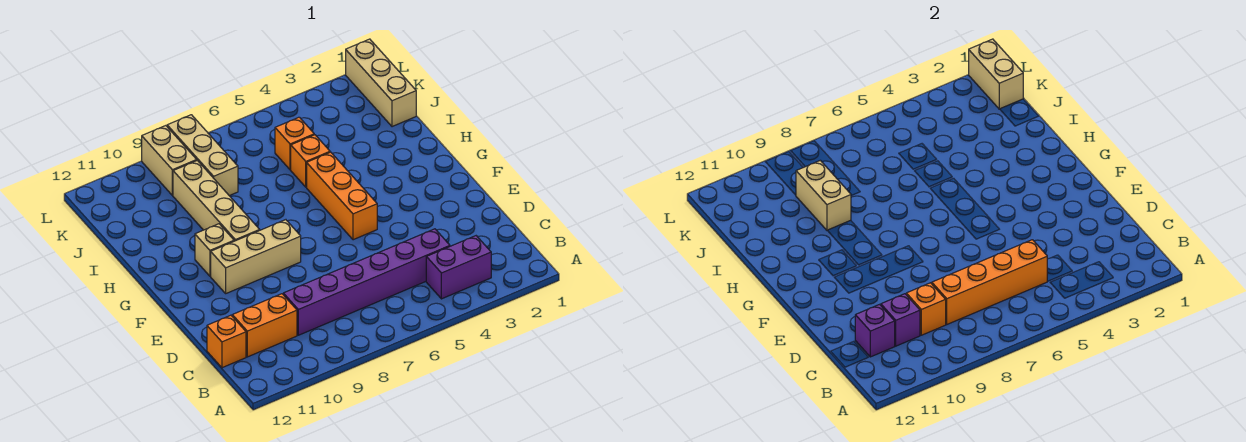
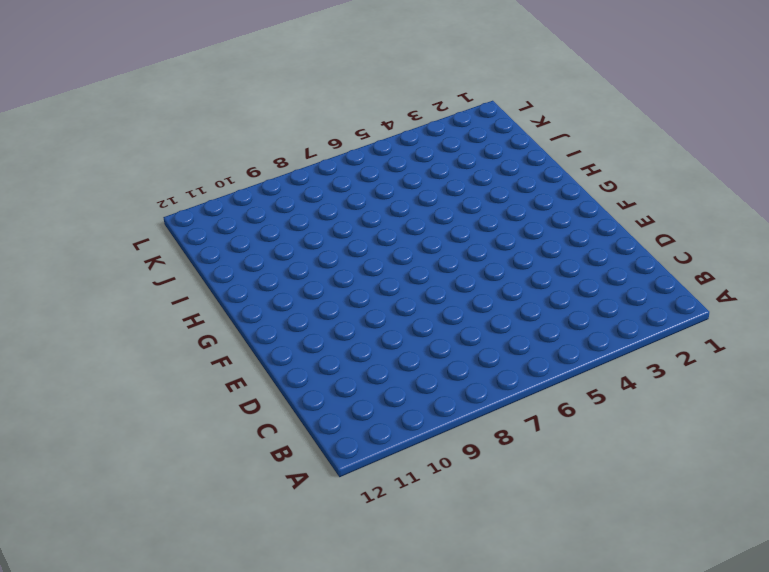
none -> purple brick B3:B4 level 1
none -> purple brick C4:C9 level 1
none -> orange brick C10:C11 level 1

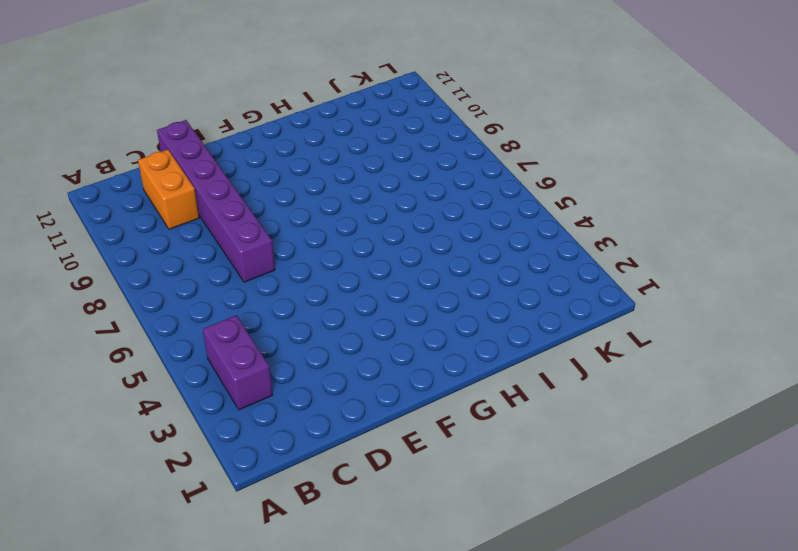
purple brick D7:D12 level 1 -> purple brick C4:C9 level 1
none -> orange brick C12 level 1
none -> orange brick F5:H5 level 1
none -> tan brick F8:F10 level 1

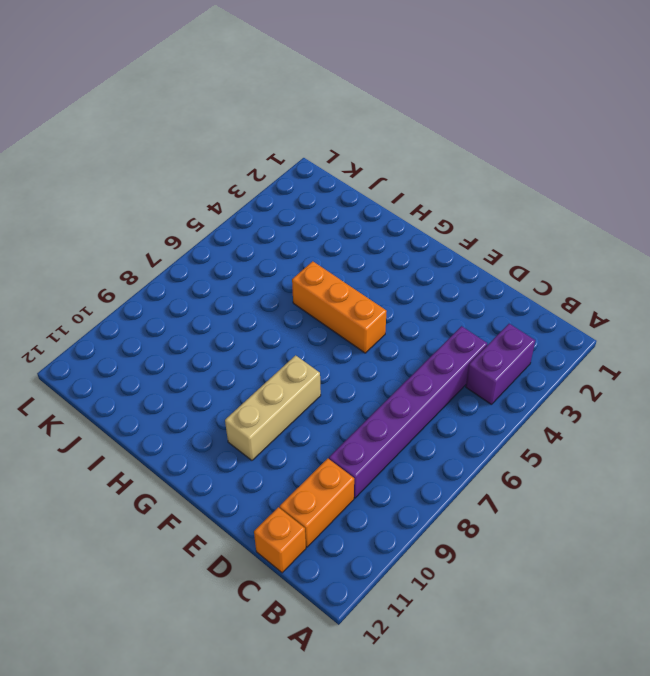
none -> tan brick G9:J9 level 1
none -> tan brick G10 level 1
none -> orange brick I5 level 1

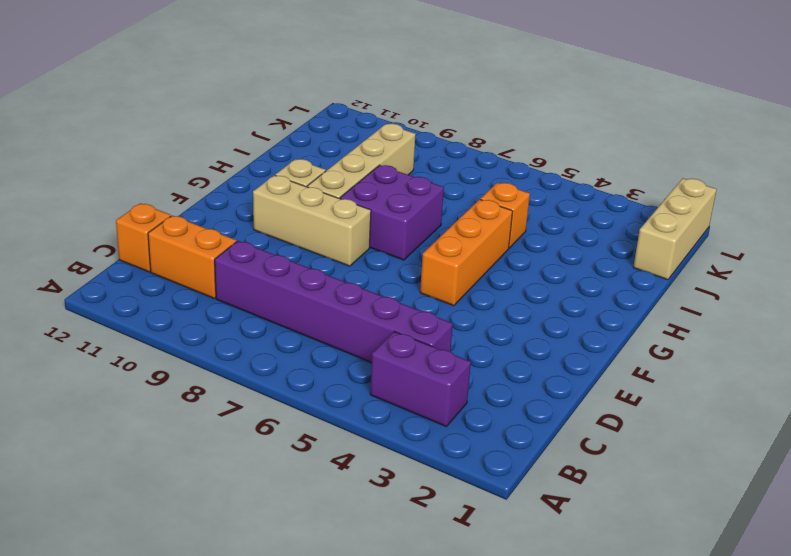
purple brick G7:H8 level 1 -> none
none -> orange brick J5 level 1
none -> tan brick J8:L8 level 1
none -> tan brick K9:L9 level 1

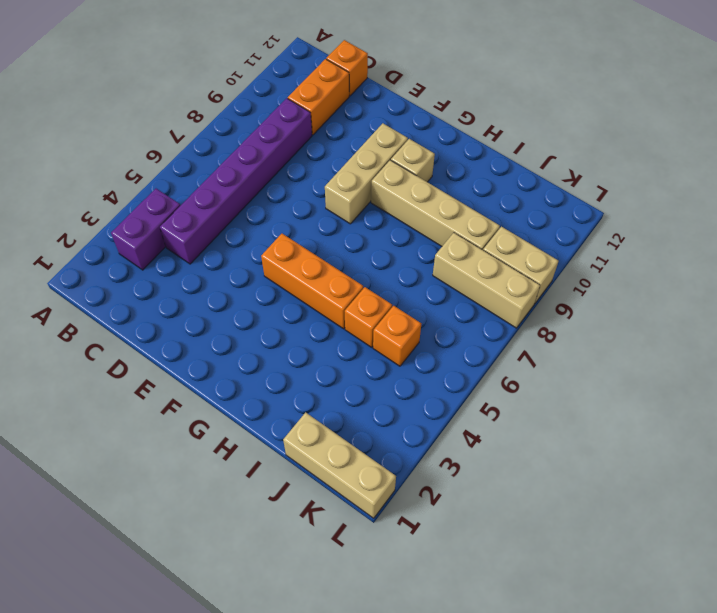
none -> orange brick C5:C8 level 2
none -> orange brick C9 level 2
none -> purple brick C10 level 2

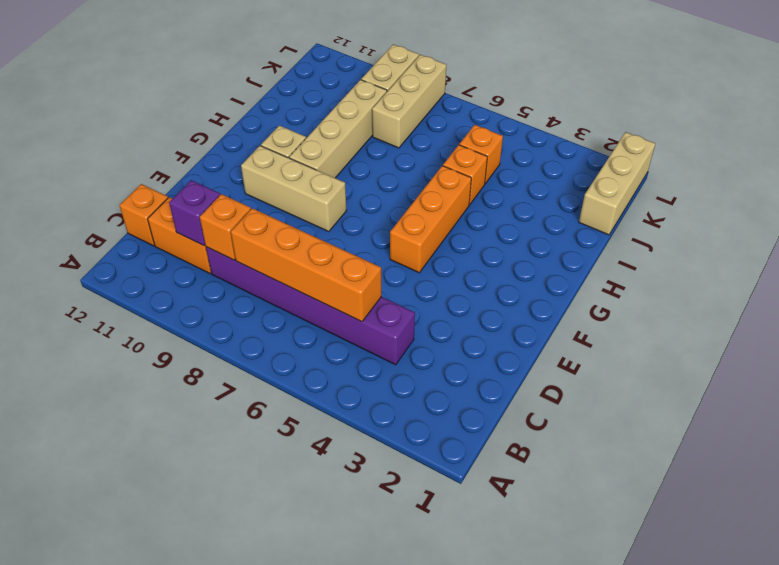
none -> purple brick B3:B4 level 1
none -> purple brick C11 level 2
none -> tan brick I9:J9 level 2

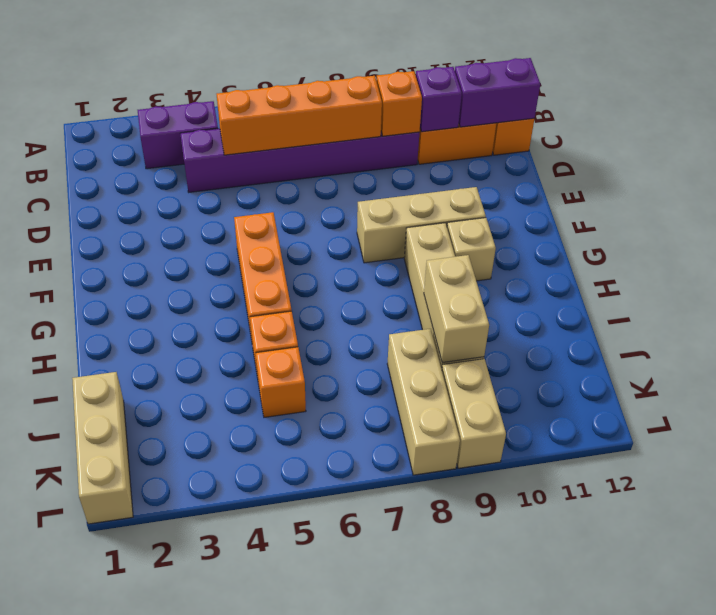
purple brick C11:C12 level 2 -> purple brick C11 level 2
none -> tan brick K1:L1 level 2

